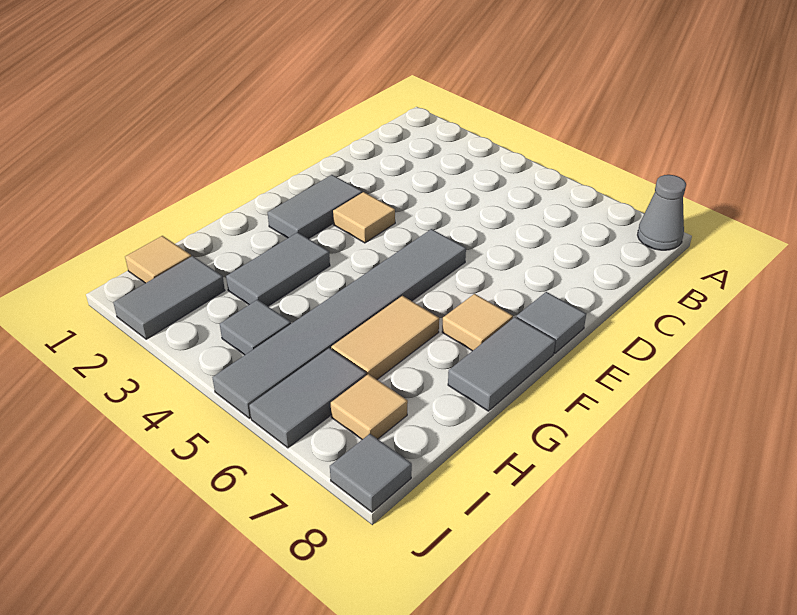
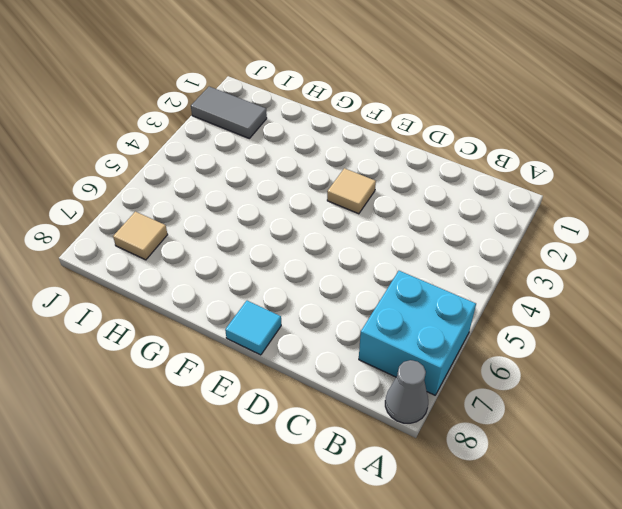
cyan brick A6:B7 level 1 -> none
cyan tile E8 level 1 -> grey tile E8 level 1
none -> grey tile E2:F2 level 1
none -> grey tile E5:J5 level 1
none -> tan tile F7 level 1

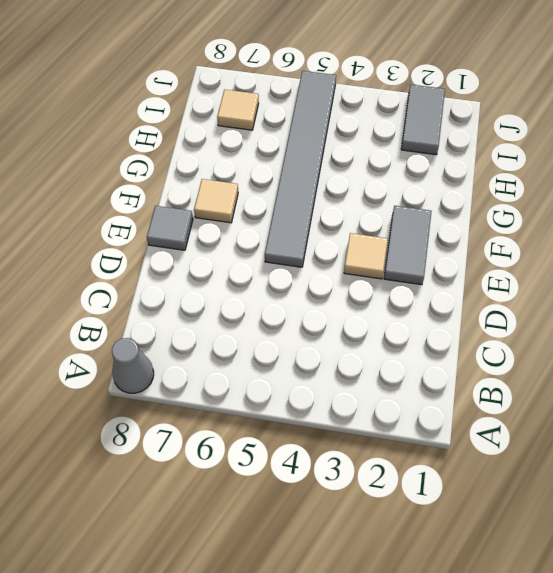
none -> grey tile F8:G8 level 1
none -> grey tile G3:H3 level 1
none -> tan tile G6:H6 level 1

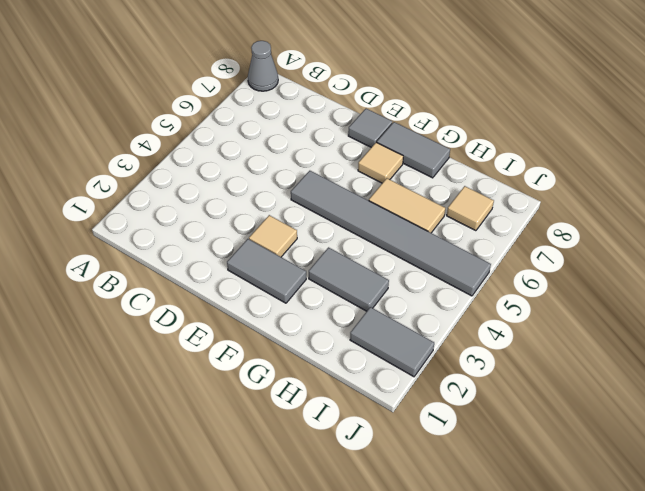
none -> tan tile I1 level 1
none -> grey tile I4 level 1
none -> grey tile I6:J6 level 1

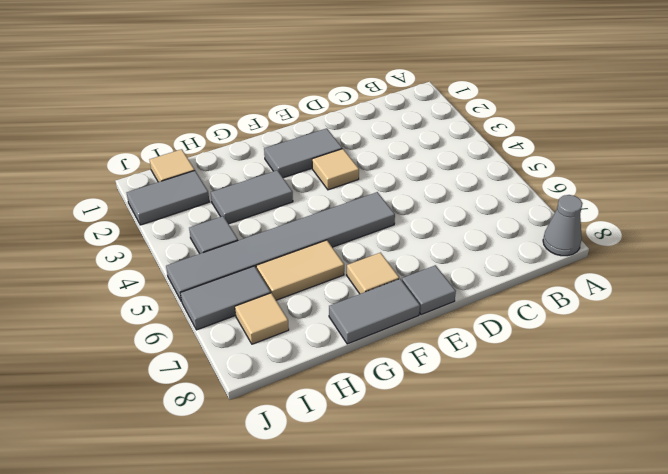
none -> grey tile J8 level 1

